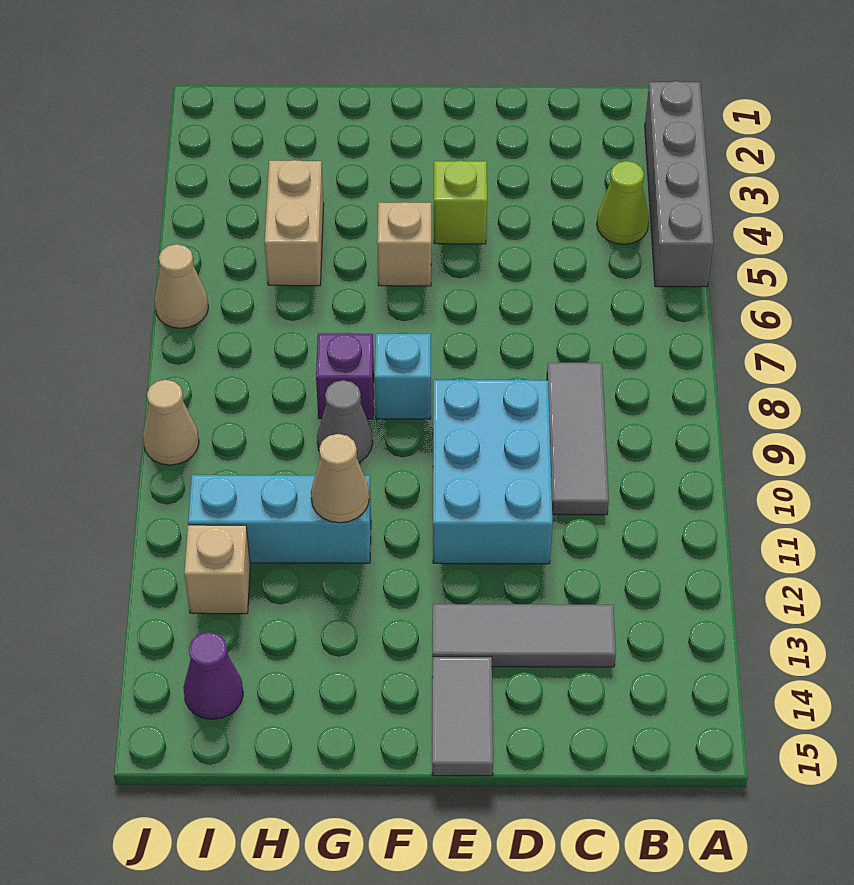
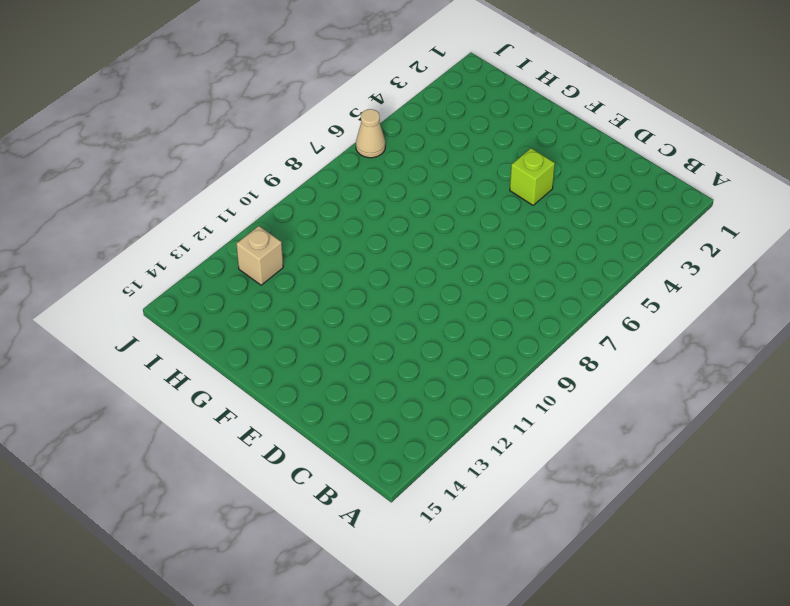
none -> grey brick A2:A5 level 1
none -> lime cone B4 level 1
none -> grey tile C8:C10 level 1

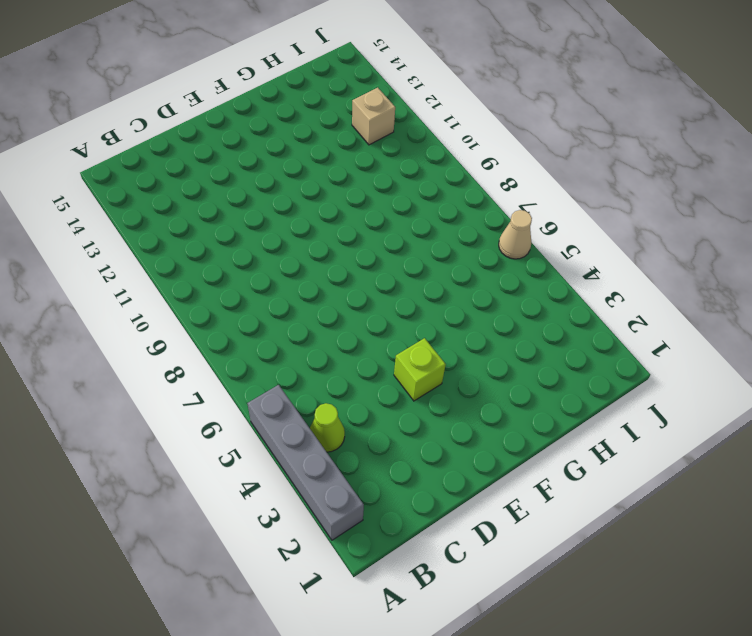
none -> grey tile C8:C10 level 1
none -> grey tile C13:E13 level 1
none -> cyan brick D9:E11 level 1

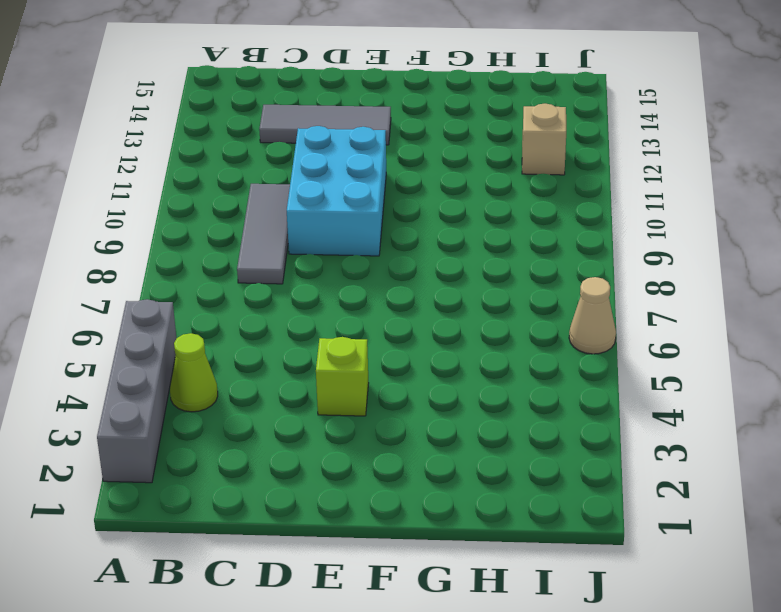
none -> grey tile E14:E15 level 1
none -> tan brick F5 level 1
none -> cyan brick F8 level 1

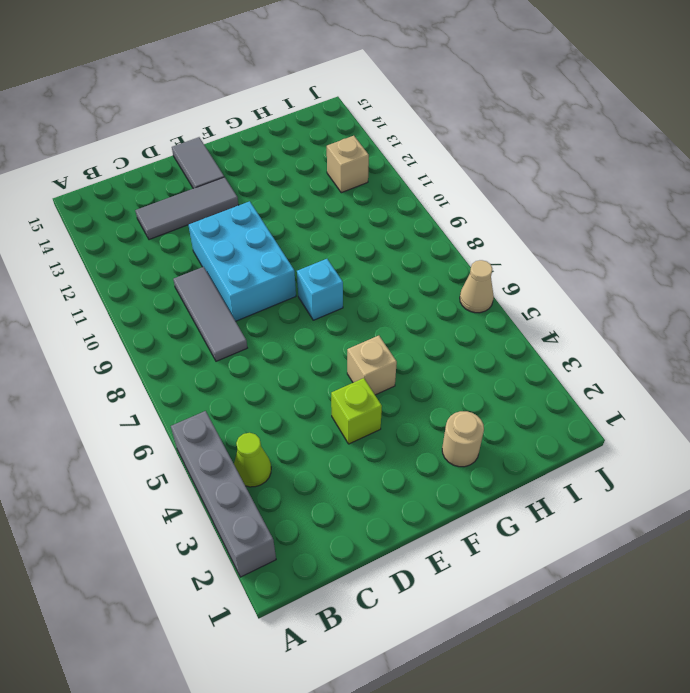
tan round brick G2 level 1 -> none
none -> purple brick G8 level 1
none -> grey cone G9 level 1
none -> cyan brick G11:I11 level 1

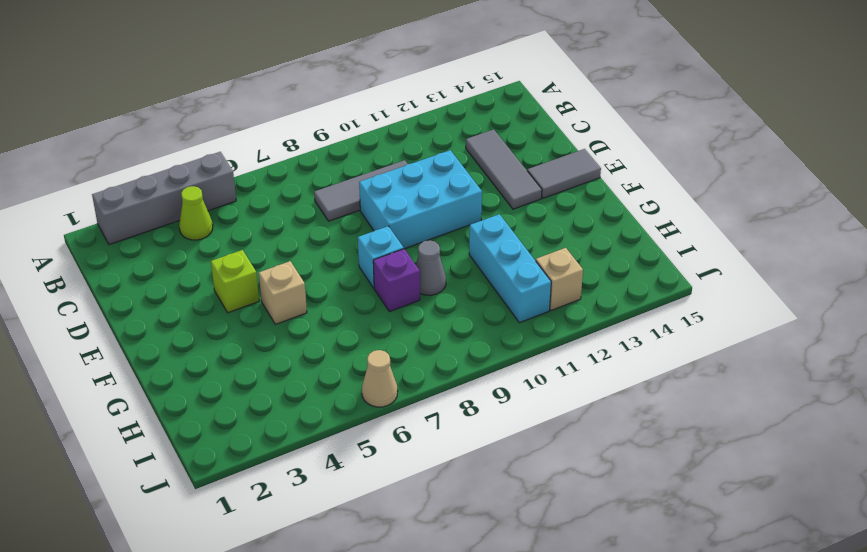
none -> tan brick H4:H5 level 1
none -> purple cone I14 level 1
none -> tan cone J9 level 1

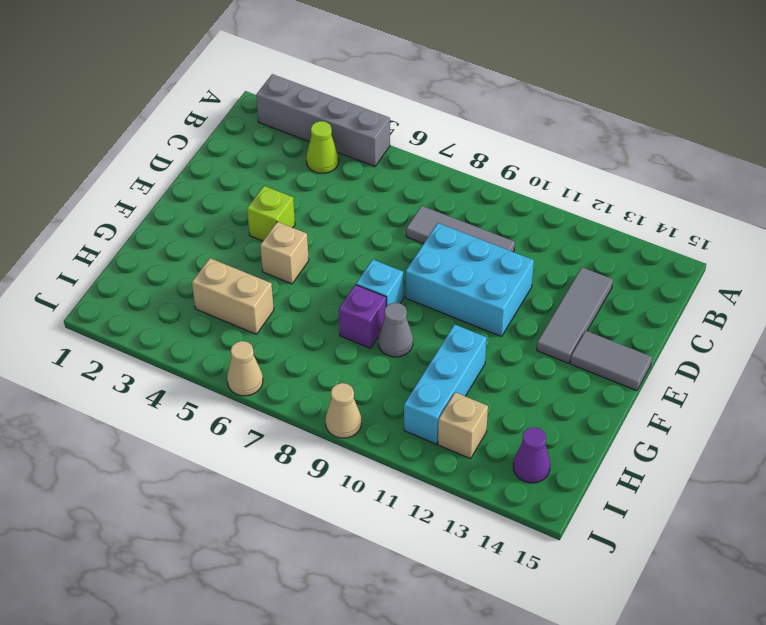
none -> tan cone G11 level 2

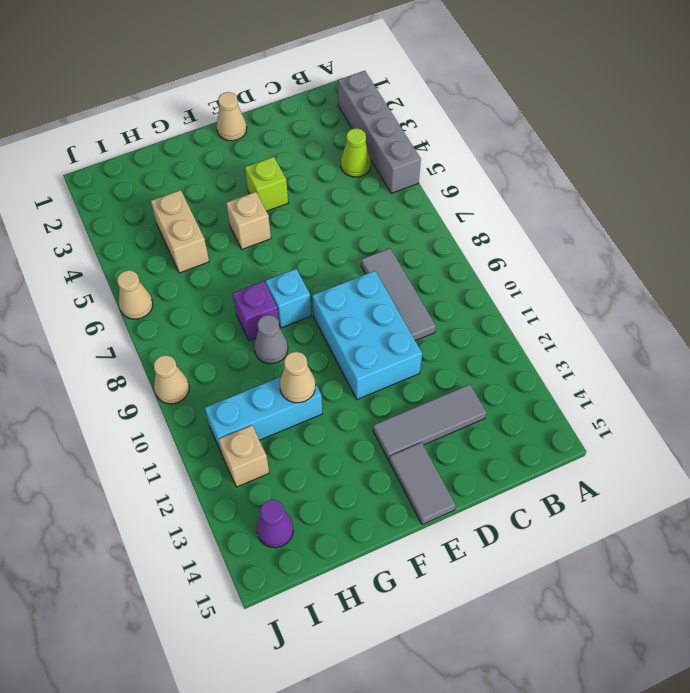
tan cone E1 level 1 -> none

